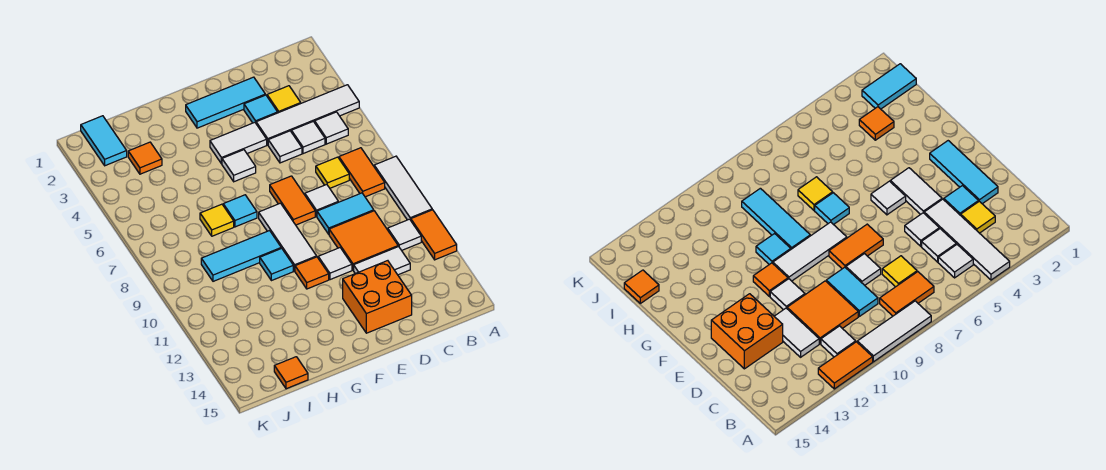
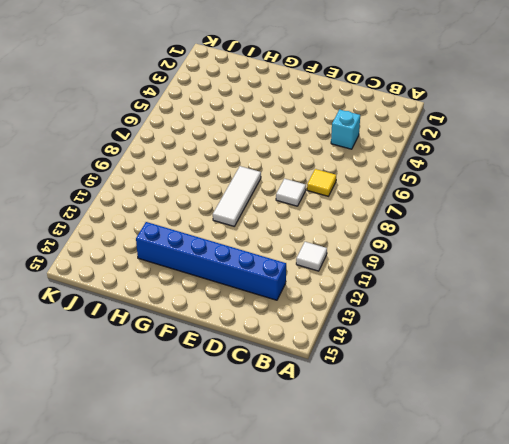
cyan brick C4 level 1 -> white tile A4:D4 level 1
blue brick C13:H13 level 1 -> orange brick D13:E14 level 1
none -> white tile A8:A10 level 1
none -> orange tile A11:A12 level 1
none -> white tile B5 level 1
none -> orange tile B7:B8 level 1

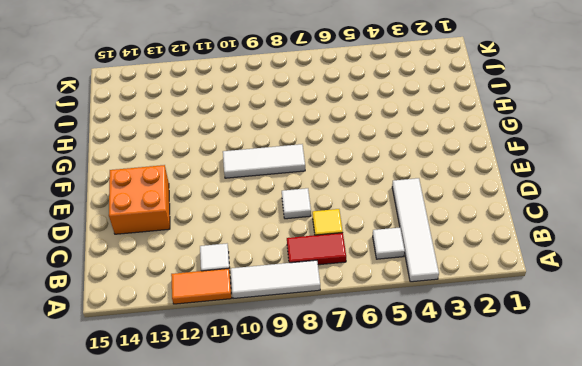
red tile B7:B8 level 1 -> orange tile B7:B8 level 1
none -> yellow tile C3 level 1
none -> white tile C5 level 1
none -> cyan tile C9:D9 level 1
none -> orange tile C10:D11 level 1

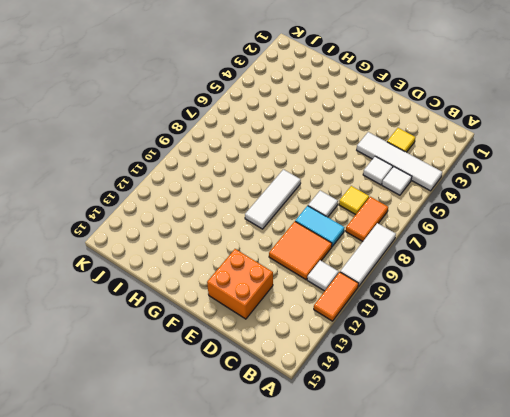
none -> white tile C12:D12 level 1
none -> cyan tile D2:F2 level 1
none -> cyan tile D3 level 1
none -> white tile D5 level 1

